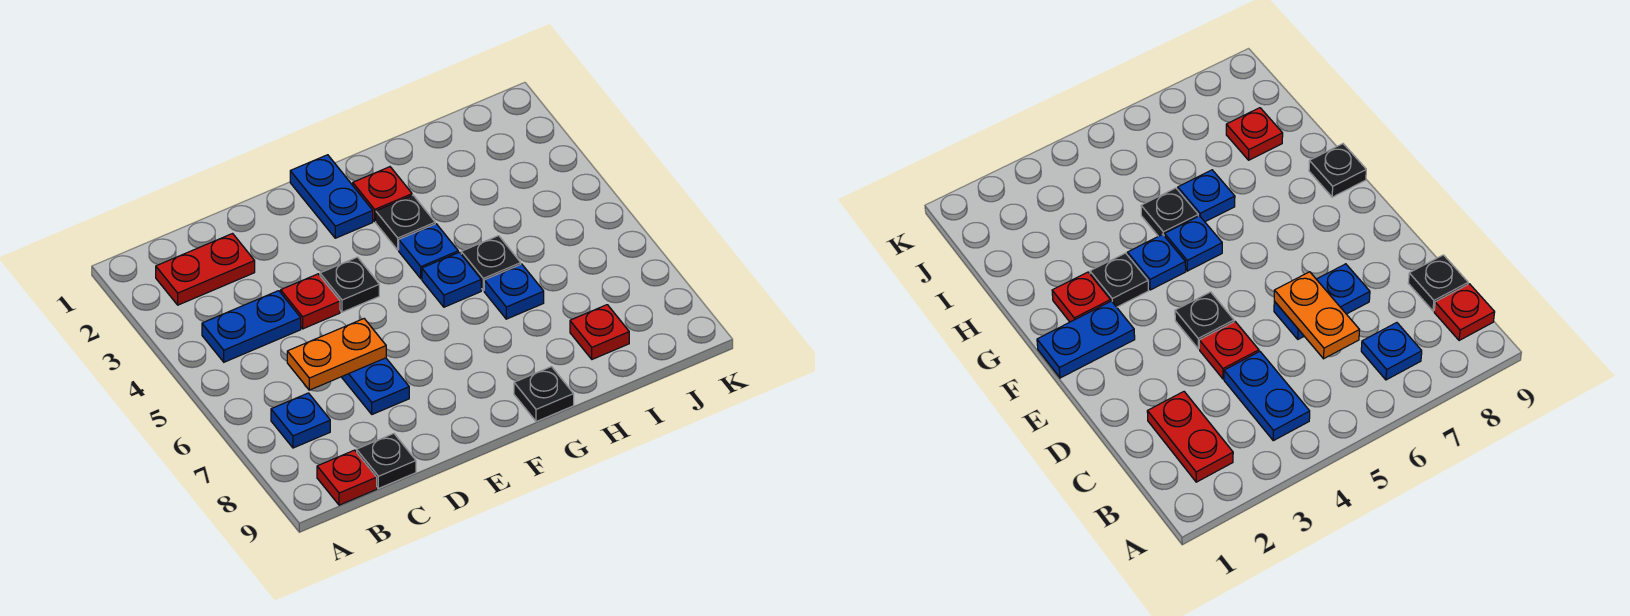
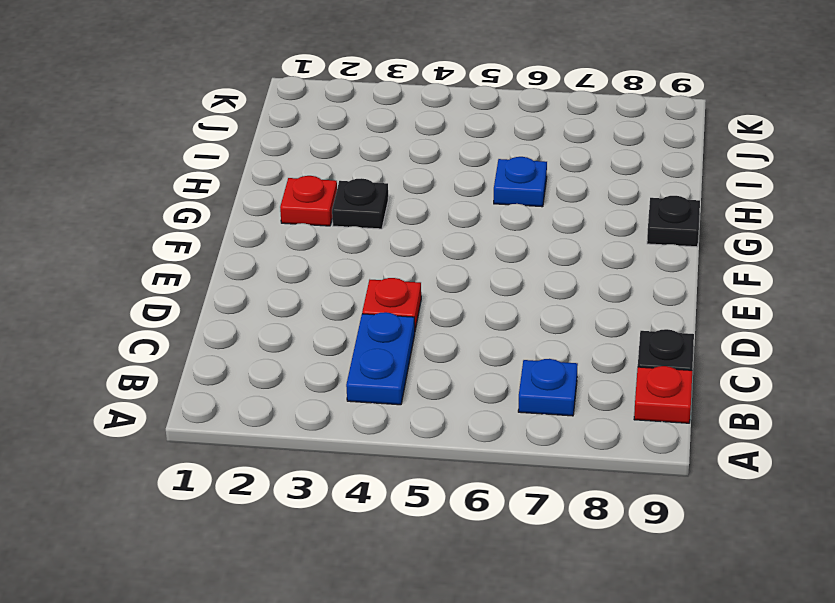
none -> red plate B2:C2 level 1
none -> blue plate D6:D7 level 1
none -> black plate E4 level 1

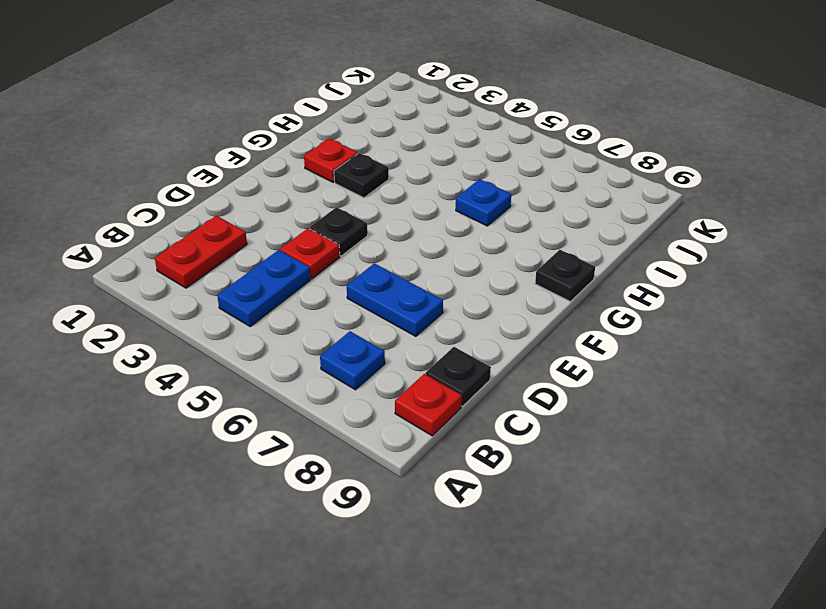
none -> blue plate F1:F2 level 1
none -> blue plate G4 level 1
none -> blue plate G5 level 1

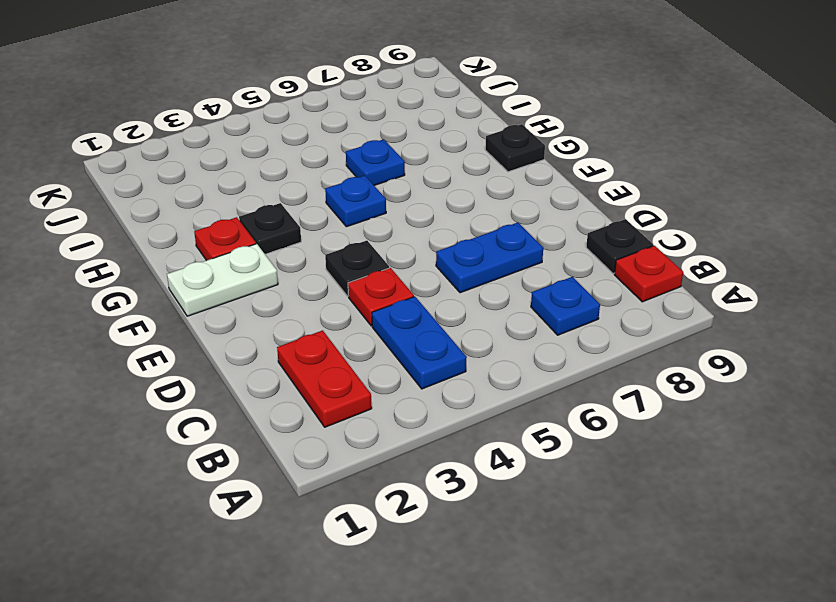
white plate F1:F2 level 1 -> blue plate F1:F2 level 1
none -> blue plate G4 level 1
none -> black plate H5 level 1
none -> red plate I8 level 1

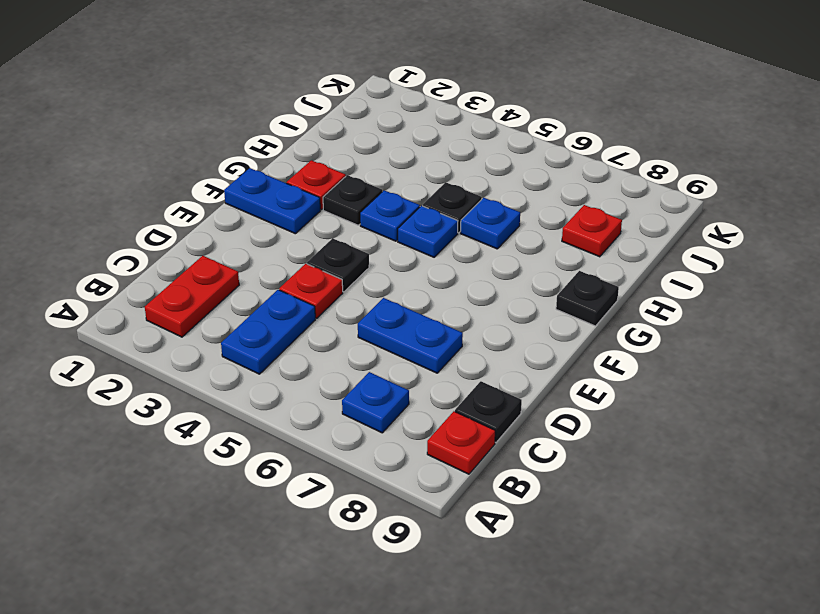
none -> orange plate C6:D6 level 2

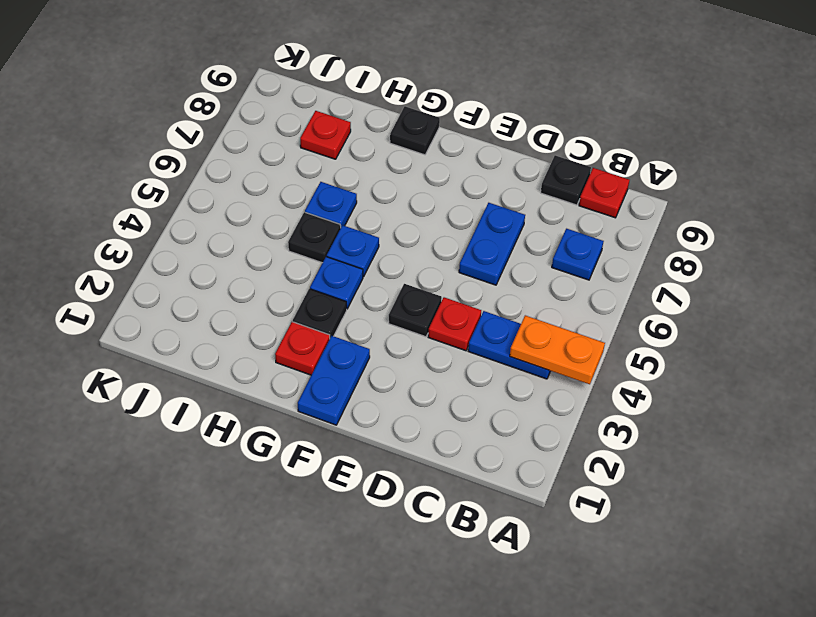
orange plate A4:B4 level 2 -> orange plate C6:D6 level 2
none -> red plate B2:C2 level 1

